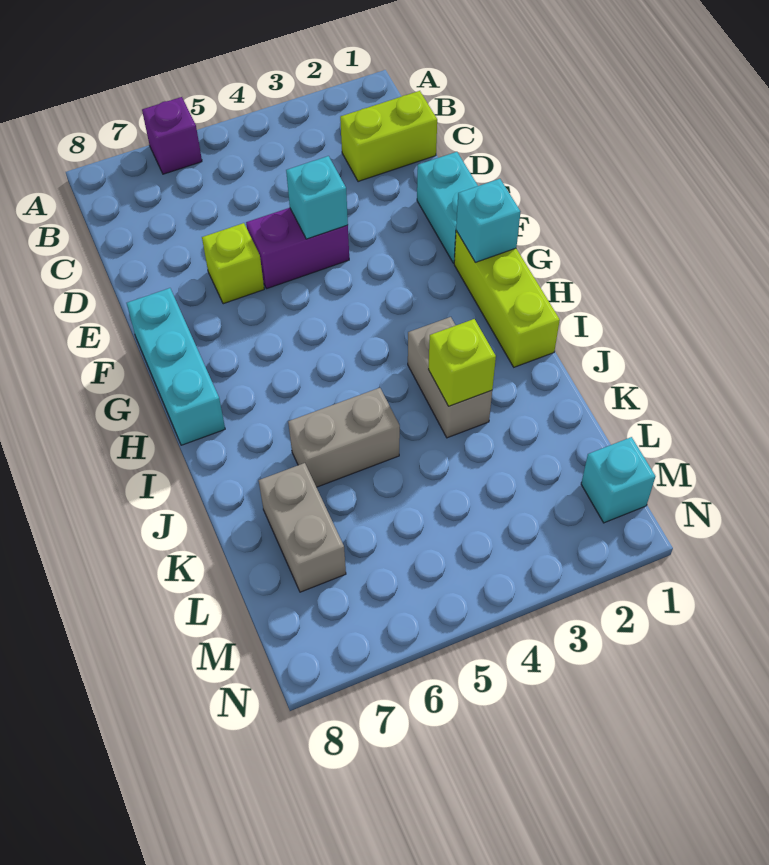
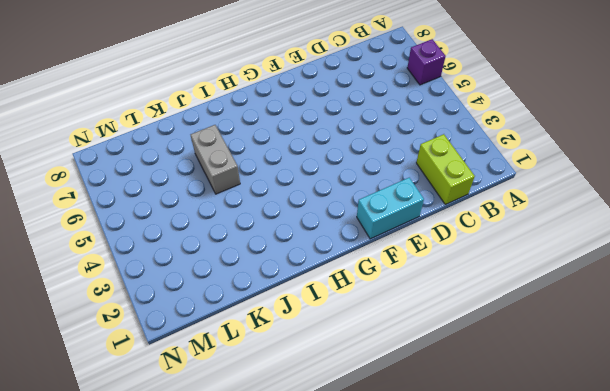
none -> purple brick E4:E5 level 1
none -> lime brick E6 level 1
none -> cyan brick F8:H8 level 1

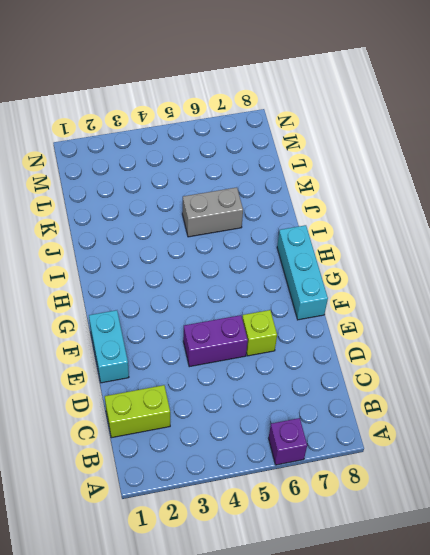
none -> lime brick G1:I1 level 1
none -> grey brick I3:J3 level 1
none -> grey brick K7:L7 level 1

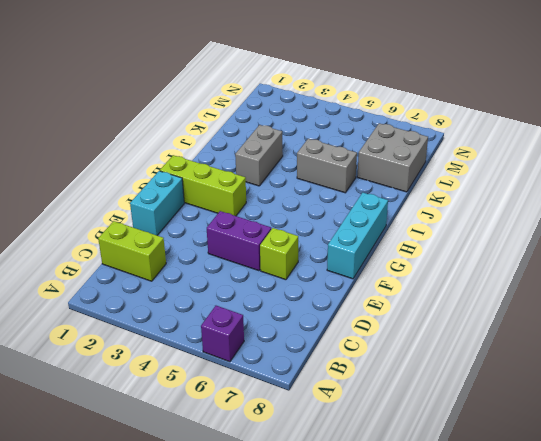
lime brick G1:G3 level 1 -> lime brick G1:I1 level 1
grey brick K7:L8 level 1 -> grey brick K7:L7 level 1
none -> cyan brick M1 level 1
none -> cyan brick E4 level 2
none -> cyan brick G1 level 2

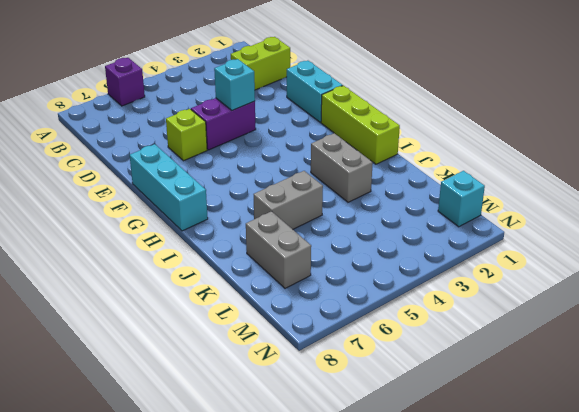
none -> cyan brick G1 level 2
none -> lime brick J3 level 2

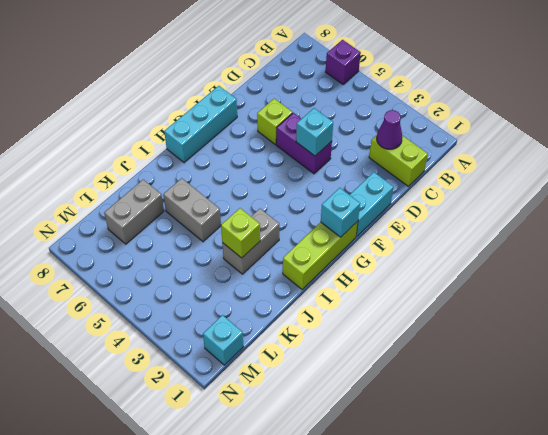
purple cone C2 level 2 -> none

